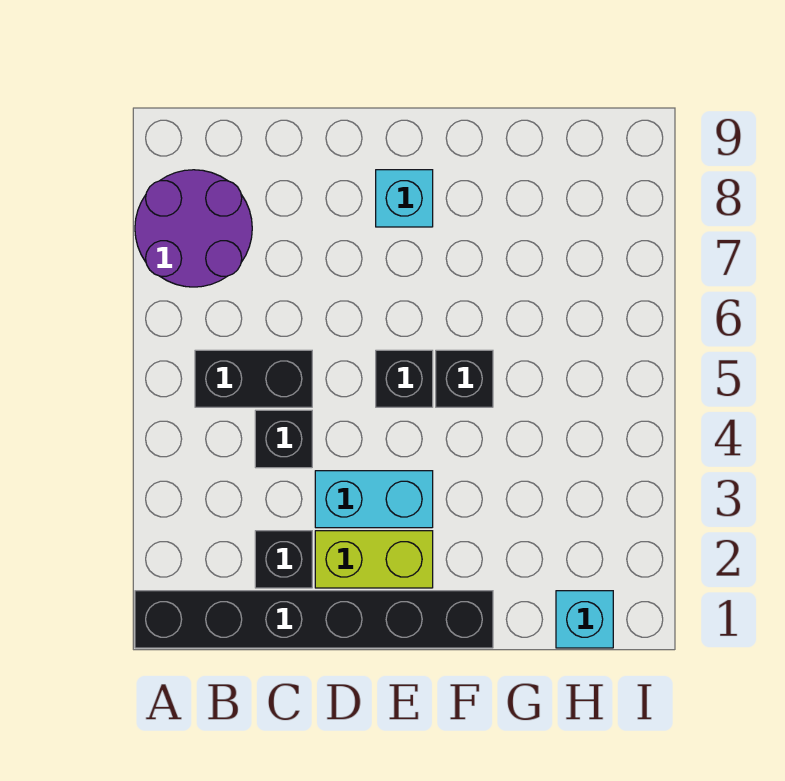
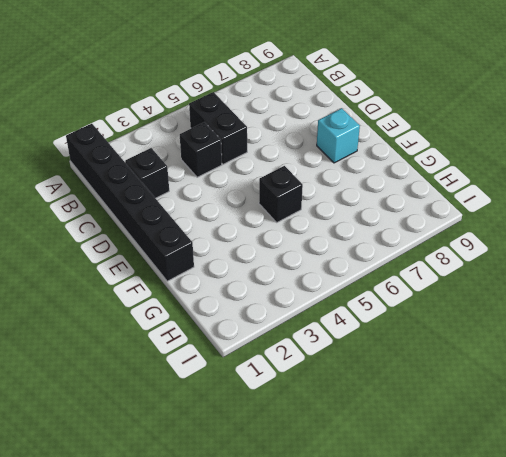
none -> purple round brick A7:B8 level 1
none -> lime brick D2:E2 level 1

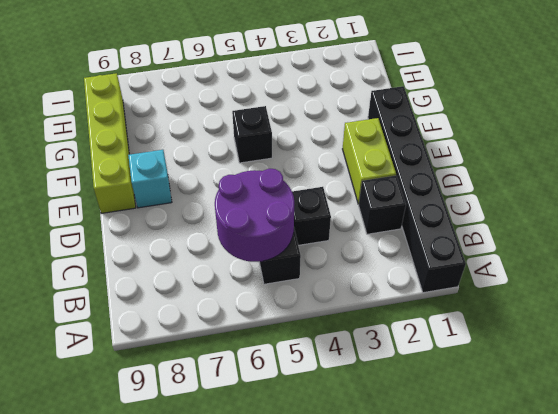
purple round brick B5:C6 level 2 -> purple round brick A7:B8 level 1
lime brick E9:H9 level 1 -> none
none -> cyan brick D3:E3 level 1
none -> black brick E5 level 1

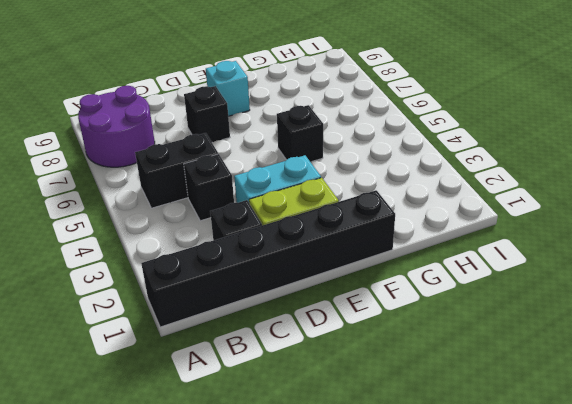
black brick D7 level 1 -> black brick E5 level 1
none -> cyan brick H1 level 1

